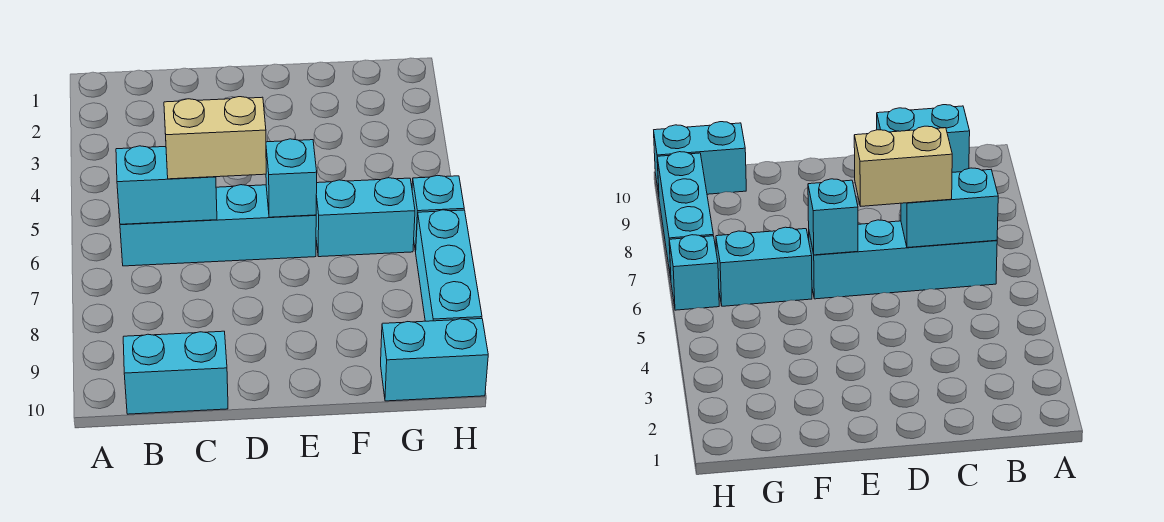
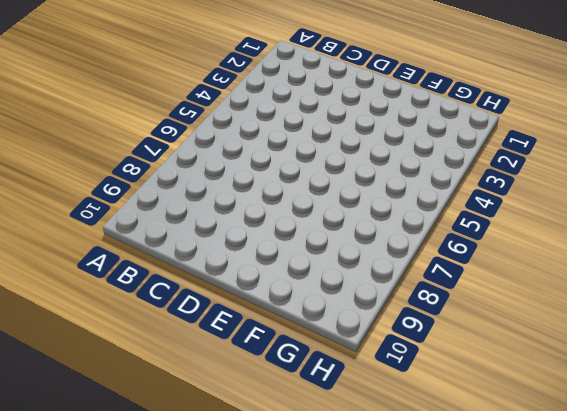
none -> cyan brick B6:E6 level 1
none -> cyan brick B10:C10 level 1

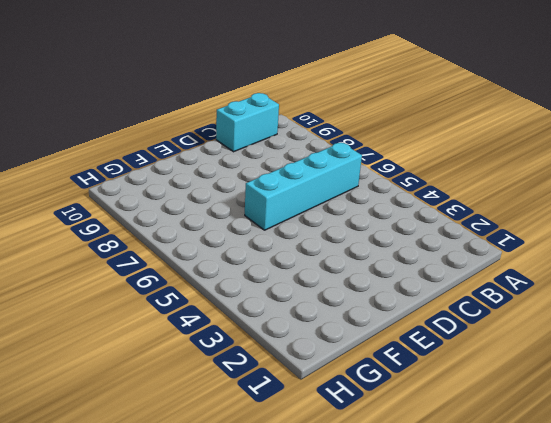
none -> cyan brick F6:G6 level 1
none -> cyan brick G10:H10 level 1

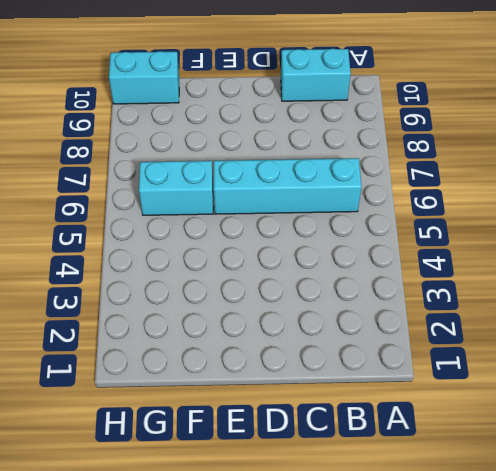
none -> cyan brick H6 level 1
none -> cyan brick H7:H9 level 1

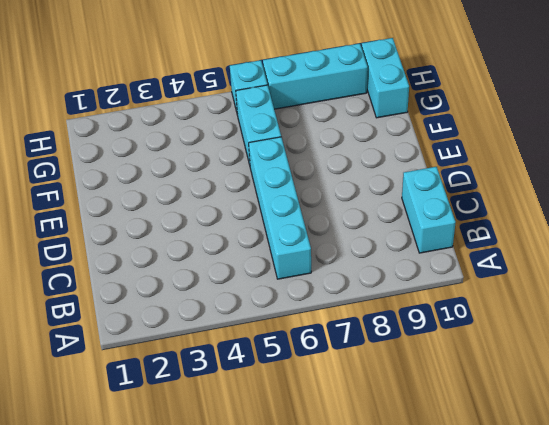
none -> cyan brick B6:C6 level 2
none -> cyan brick E6 level 2

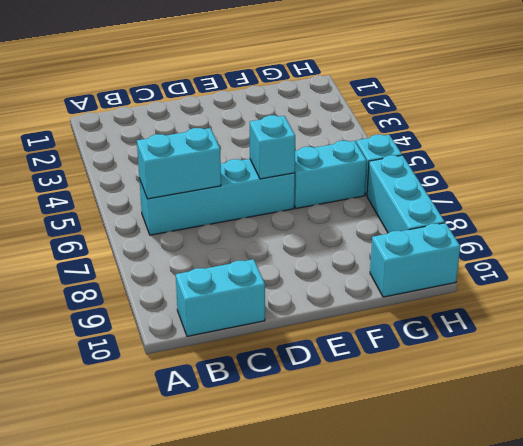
none -> tan brick C6:D6 level 3

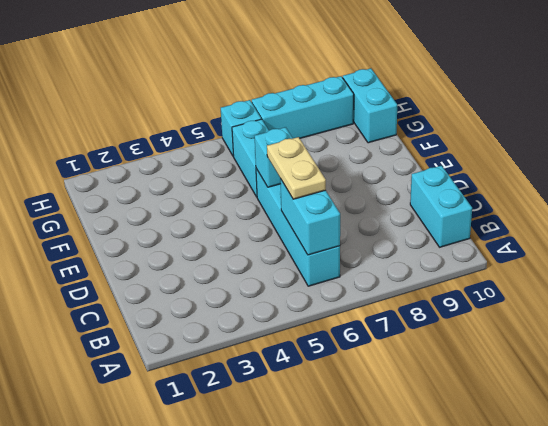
tan plate C6:D6 level 3 -> tan brick C6:D6 level 3

